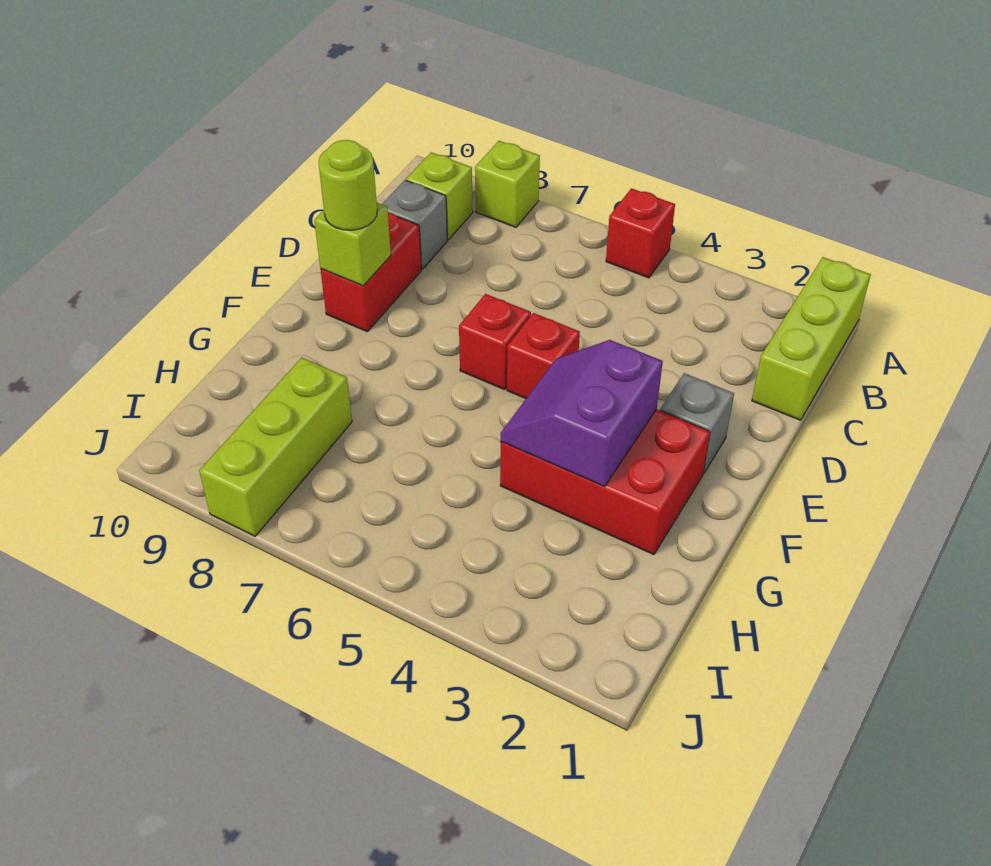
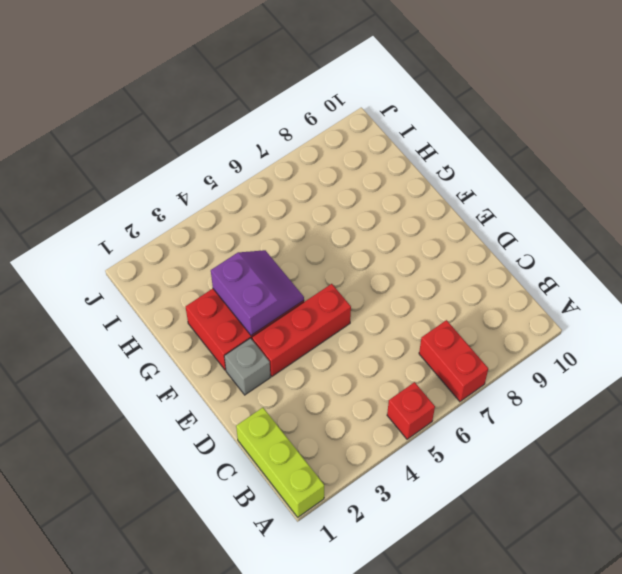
red brick A7:B7 level 1 -> red brick D9:E9 level 1
red brick E3:E5 level 1 -> red brick E5 level 1
none -> lime brick A8 level 1
none -> lime brick B9 level 1
none -> grey brick C9 level 1

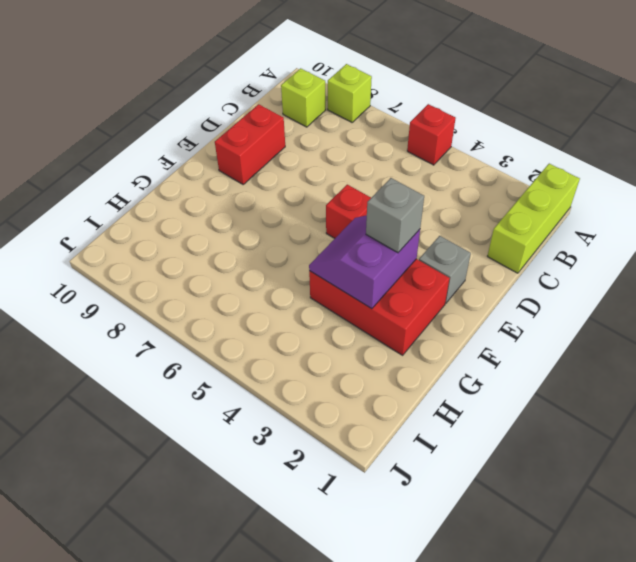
grey brick F3 level 3 -> grey brick C9 level 1
none -> red brick E6 level 1
none -> lime brick H8:J8 level 1
none -> lime brick E9 level 2

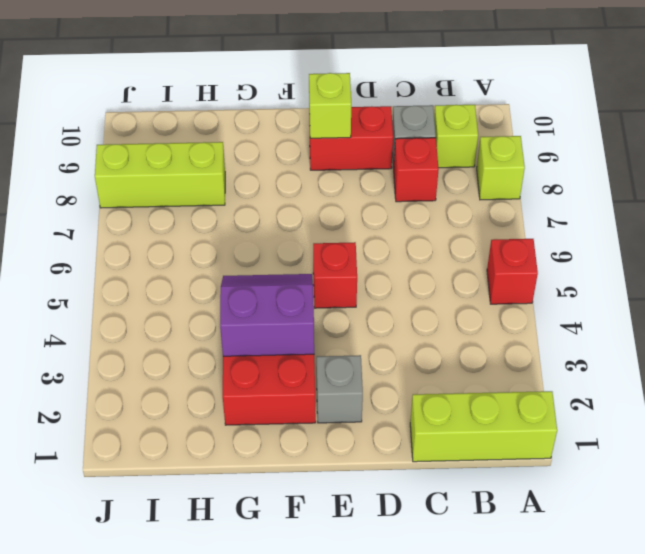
red brick C8 level 1 -> red brick E6 level 1
none -> lime round brick E9 level 3

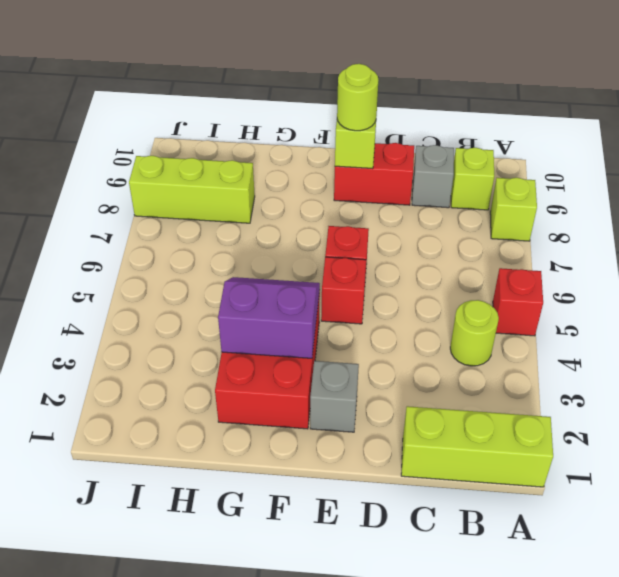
lime round brick B4 level 1 -> none

